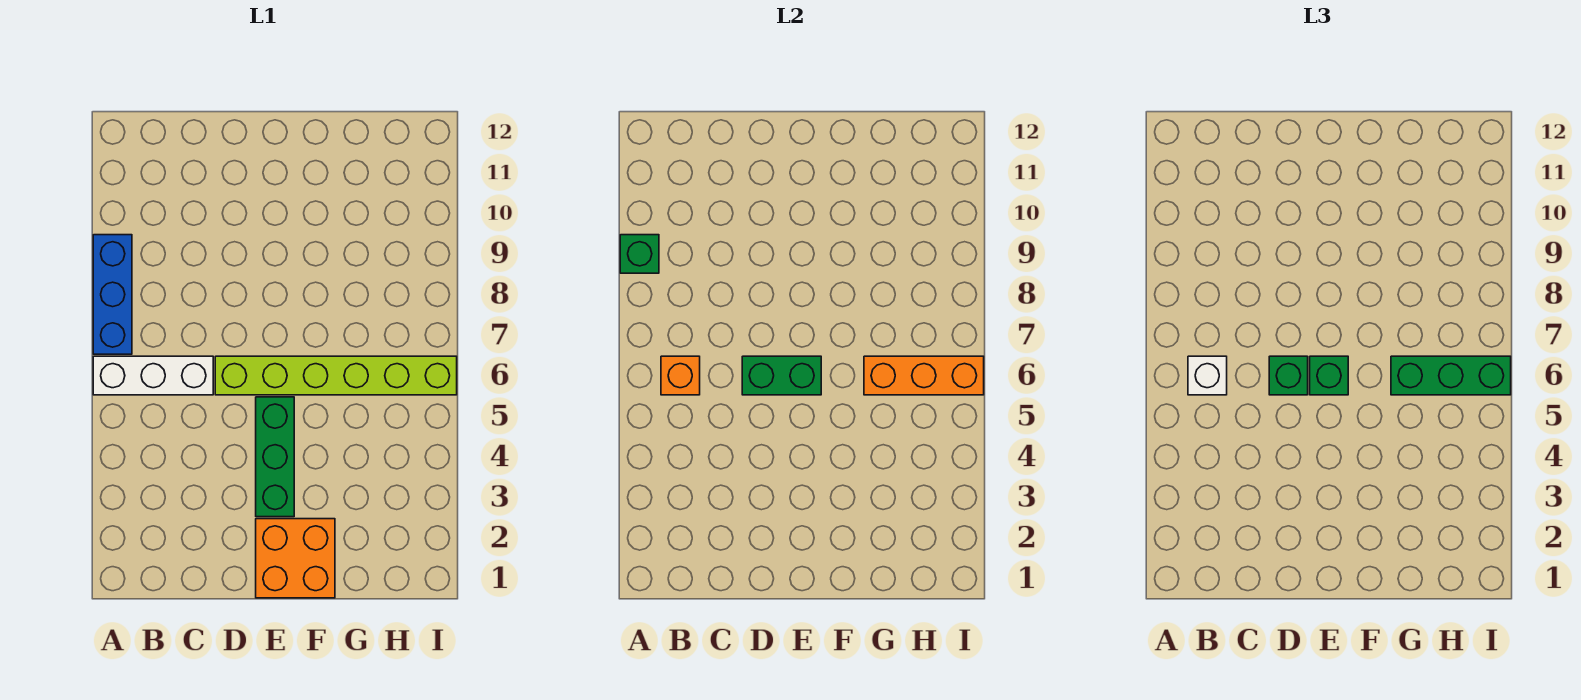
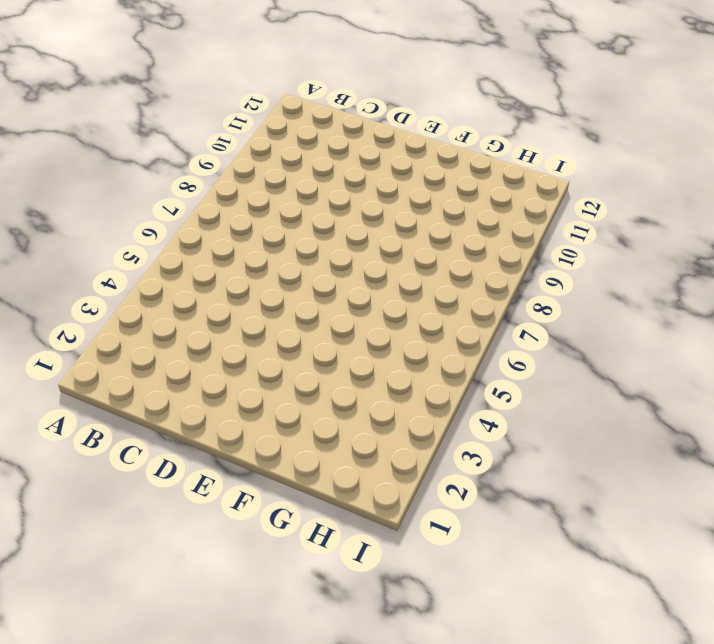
none -> white brick A6:C6 level 1
none -> blue brick A7:A9 level 1
none -> lime brick D6:I6 level 1

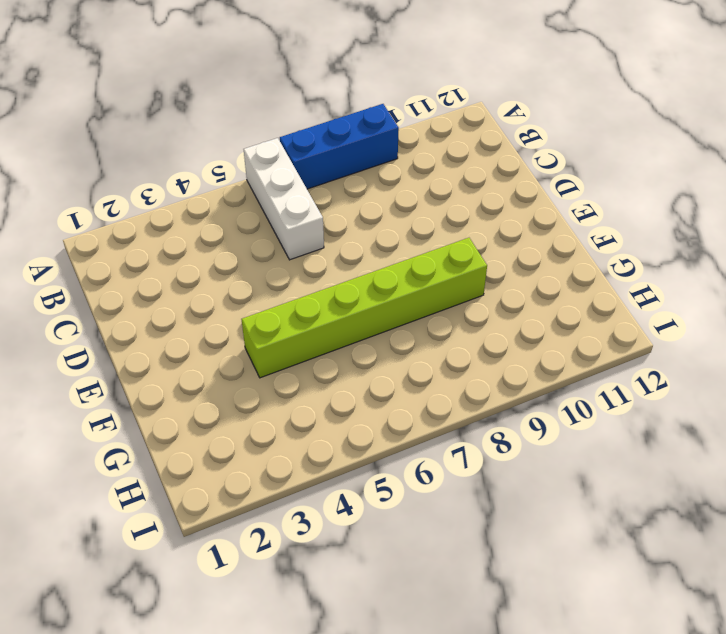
lime brick F4:F9 level 1 -> lime brick D6:I6 level 1
none -> orange brick E1:F2 level 1
none -> green brick E3:E5 level 1
none -> green brick A9 level 2

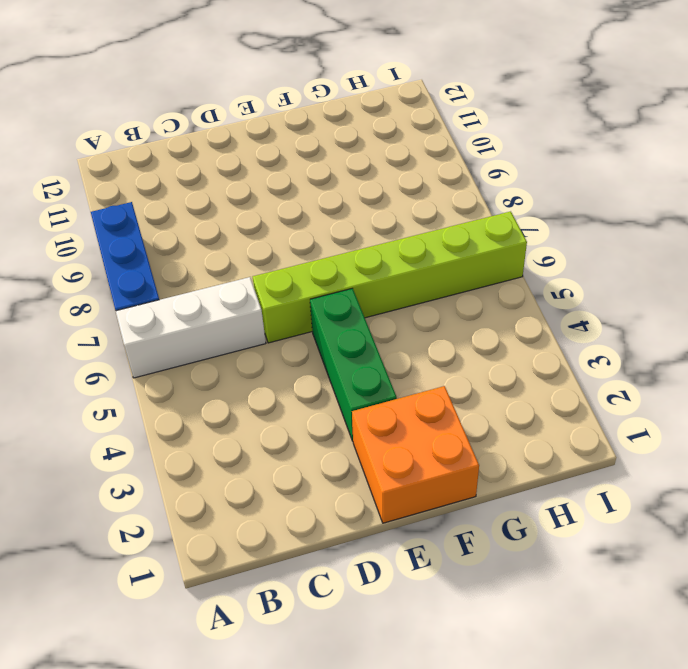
none -> green brick A9 level 2
none -> orange brick B6 level 2
none -> green brick D6:E6 level 2

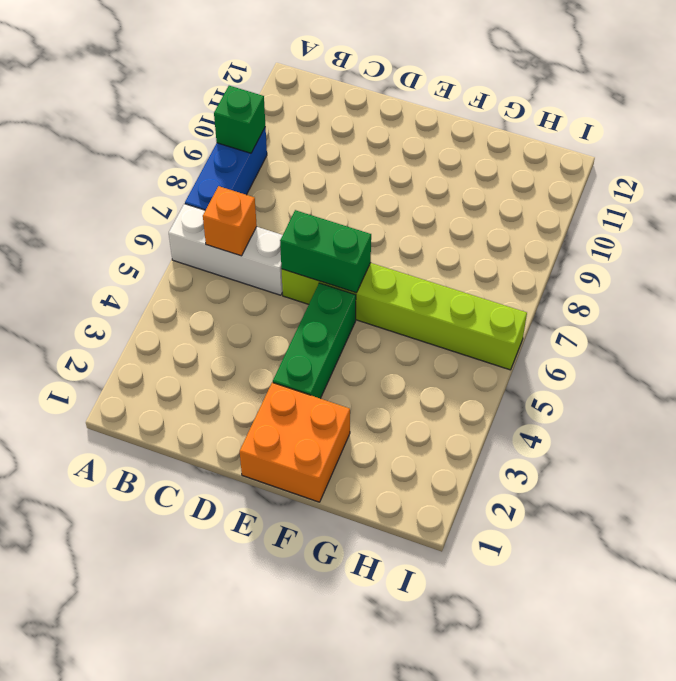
none -> orange brick G6:I6 level 2
none -> white brick B6 level 3
none -> green brick D6 level 3

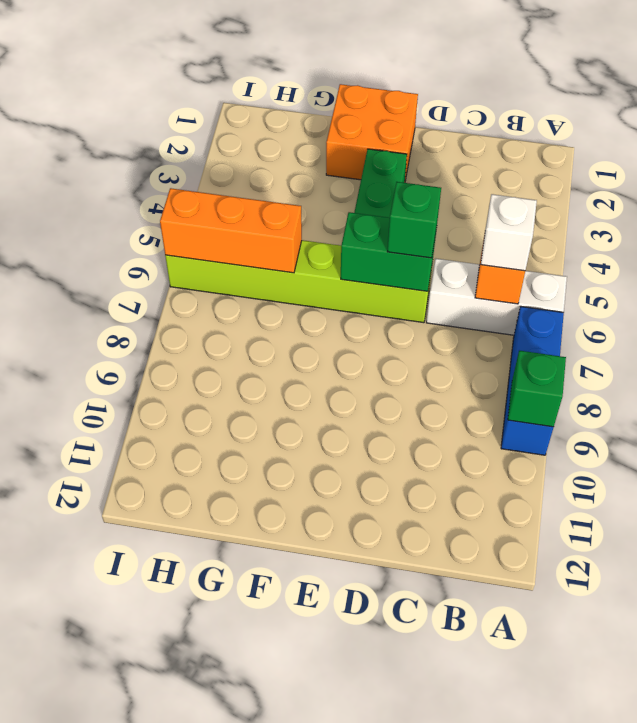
none -> green brick E6 level 3
none -> green brick G6:I6 level 3

